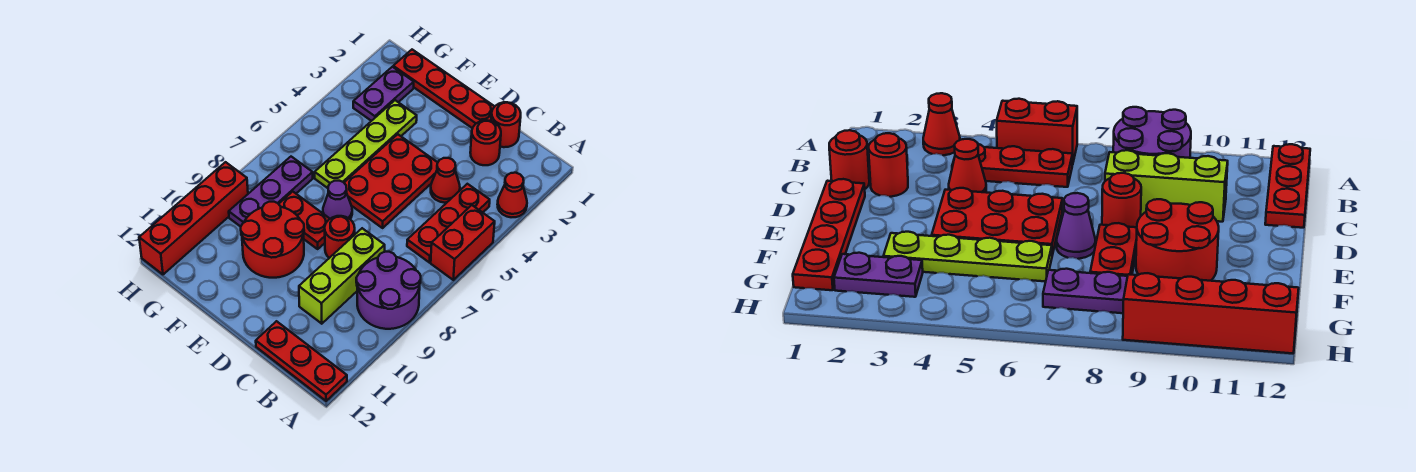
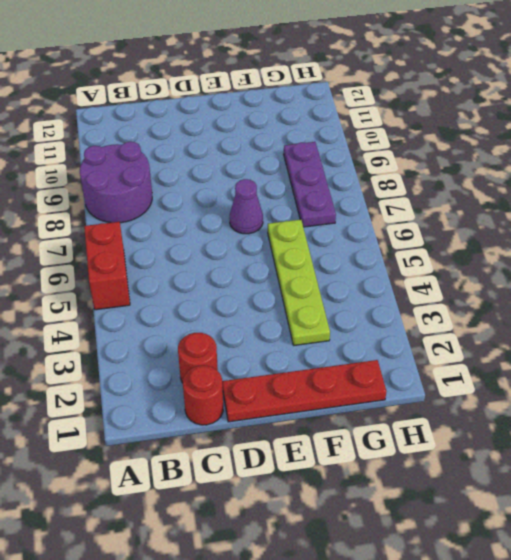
none -> red cone A3 level 1
none -> red plate A12:C12 level 1
none -> red plate B4:B6 level 1

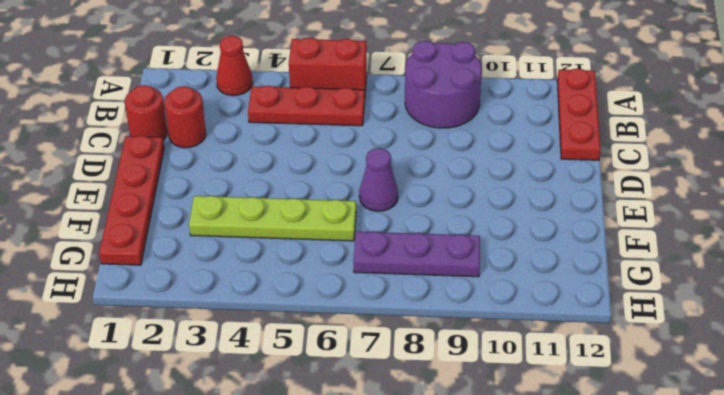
none -> red cone C4 level 1
none -> lime brick C8:C10 level 1
none -> red plate D4:E6 level 1

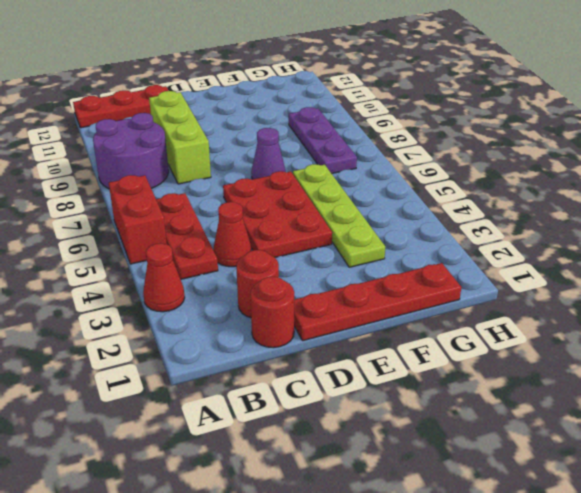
none -> red round brick D8 level 1
none -> red plate E8:F8 level 1
none -> red round brick E9:F10 level 1

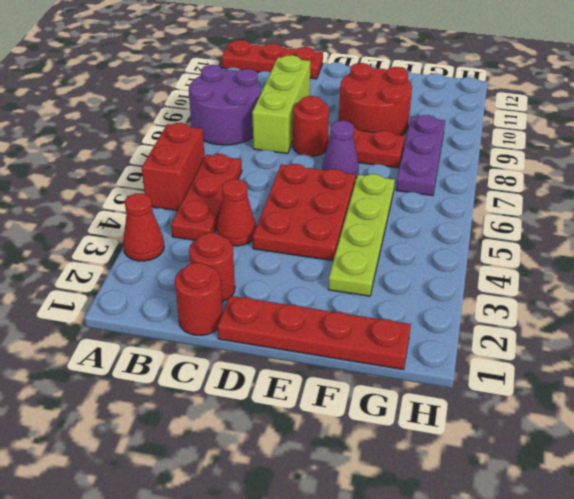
none -> purple plate G2:G3 level 1
none -> red brick H9:H12 level 1

